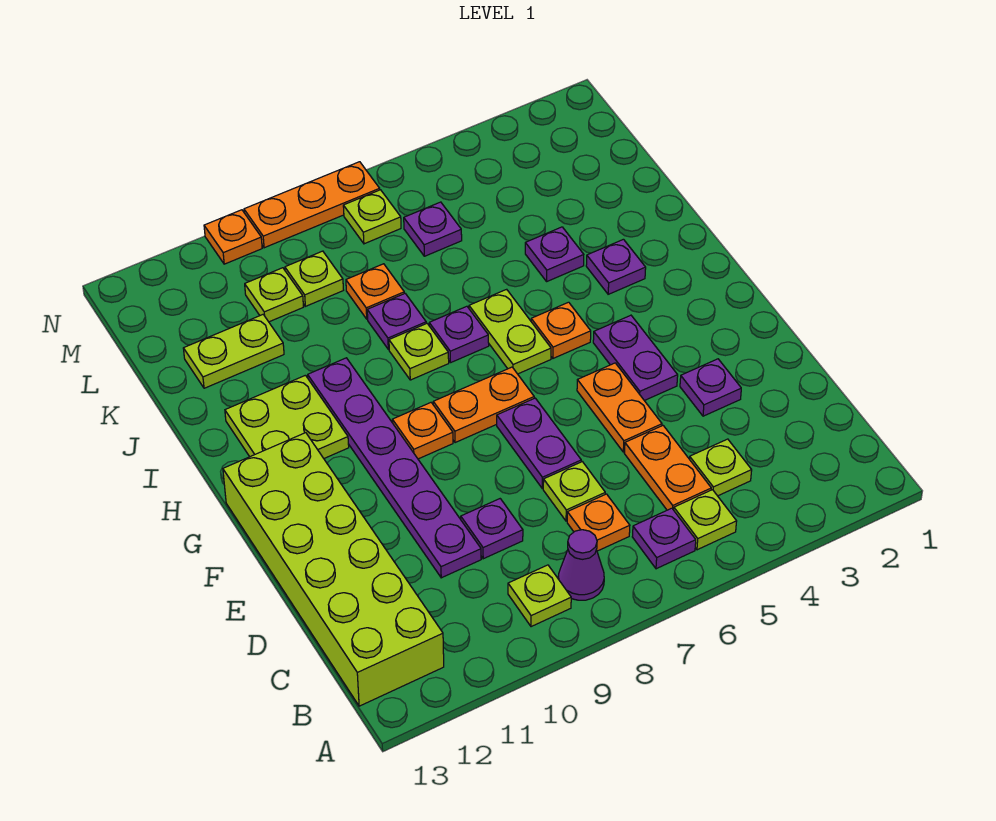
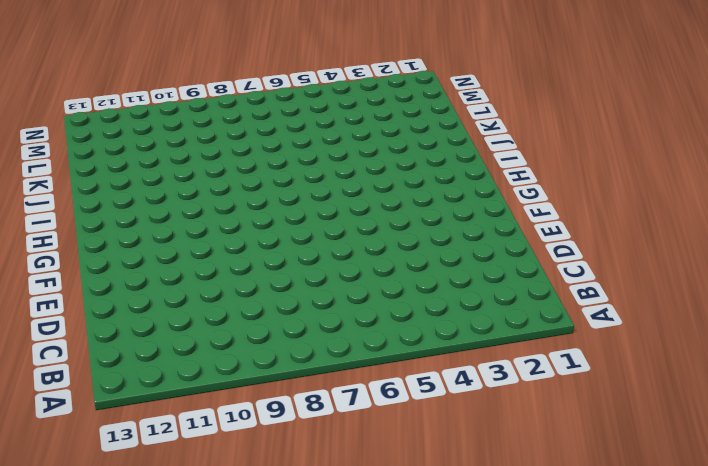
none -> lime plate B5 level 1
none -> purple plate B6 level 1
none -> purple cone B8 level 1
none -> lime plate B9 level 1

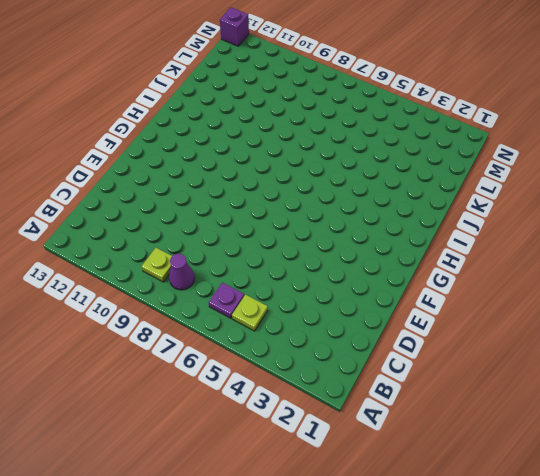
purple brick N13 level 1 -> none
none -> lime brick B12:G13 level 1
none -> lime plate C4 level 1
none -> orange plate C5:D5 level 1
none -> orange plate C7 level 1

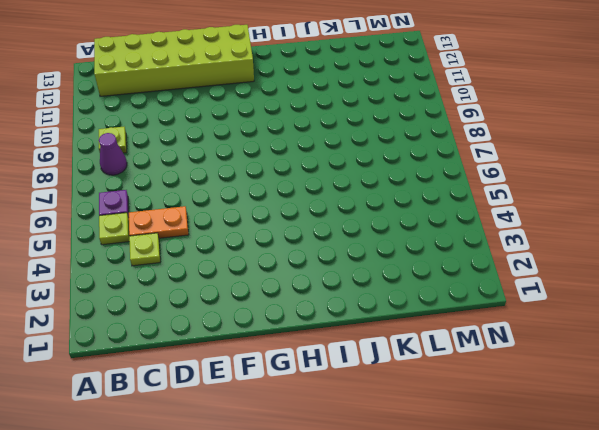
none -> orange plate C7 level 1
none -> lime plate D7 level 1
none -> purple plate D9 level 1
none -> purple plate D10:I10 level 1

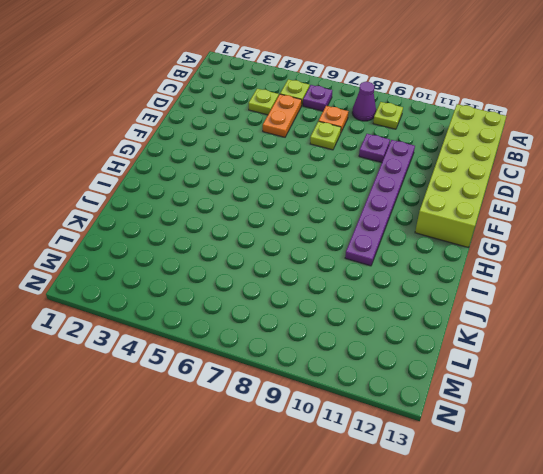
none -> purple plate E3 level 1
none -> orange plate E5:F5 level 1
none -> purple plate E7:F7 level 1
none -> purple plate F4:G4 level 1

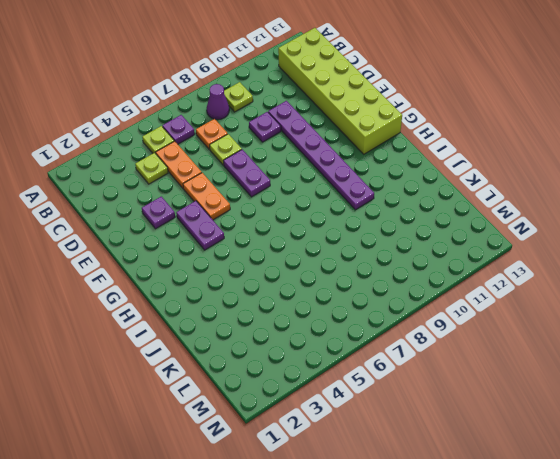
none -> orange plate G7:G8 level 1
none -> orange plate G9 level 1
none -> orange plate H5 level 1
none -> lime plate H6:I6 level 1

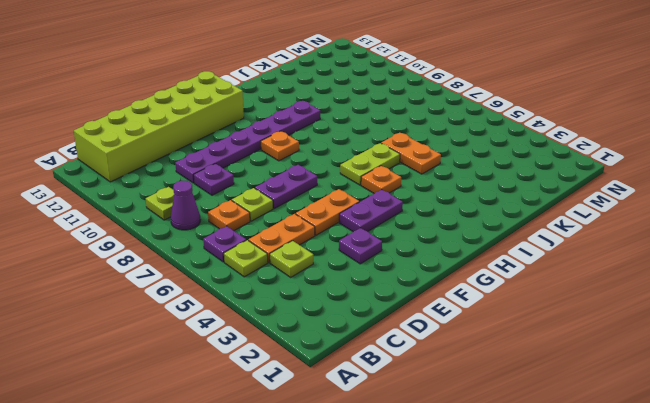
orange plate J5:J6 level 1 -> orange plate G7:G8 level 1
none -> lime plate H11:I12 level 1
none -> purple plate I3 level 1
none -> purple plate I7 level 1
none -> lime plate I8 level 1

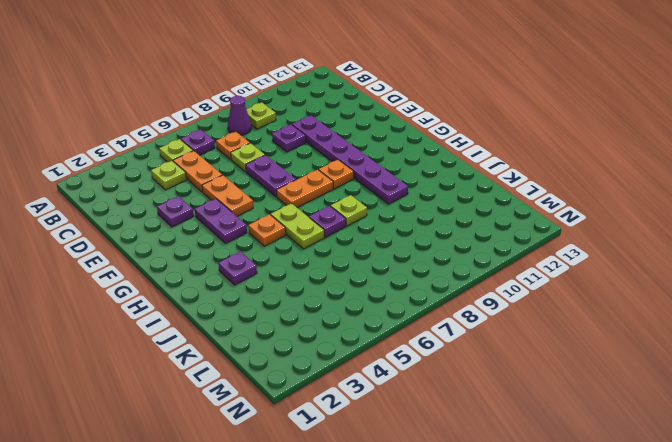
none -> lime brick B12:G13 level 1
none -> lime plate H11:I12 level 1
none -> purple plate J4 level 1
none -> purple plate J8 level 1

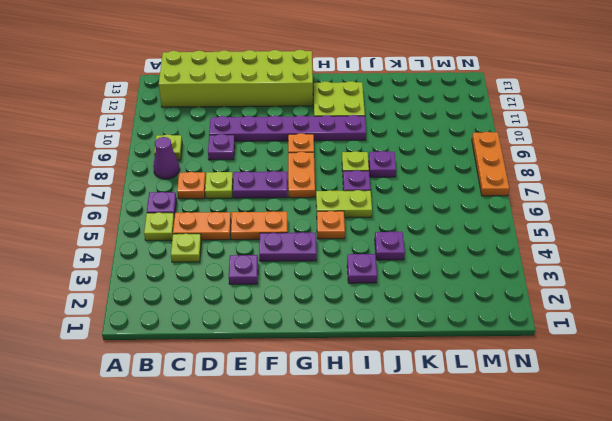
none -> orange plate K8 level 1
none -> lime plate K11:K12 level 1
none -> purple plate L6 level 1
none -> lime plate L9 level 1

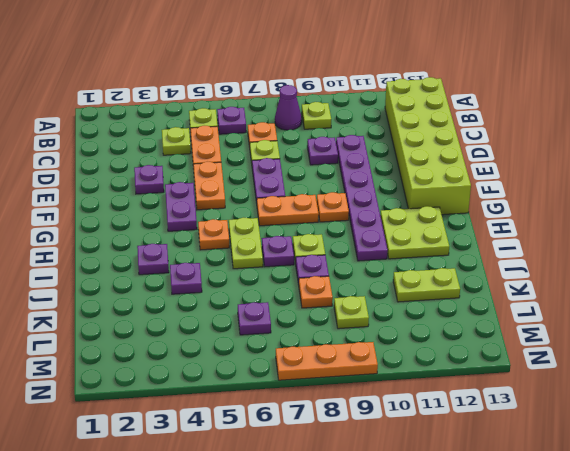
none -> lime plate L10 level 1
none -> lime plate M7 level 1
none -> orange plate N10 level 1

